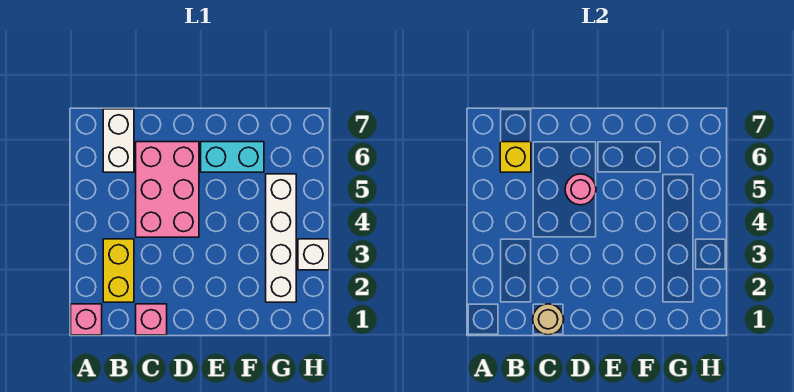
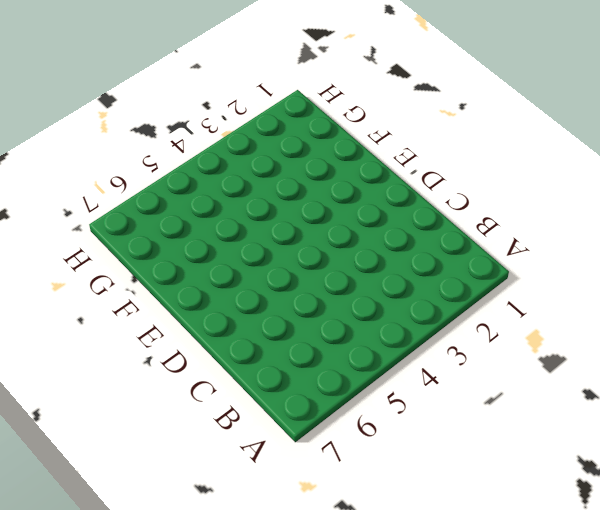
none -> pink brick A1 level 1
none -> yellow brick B2:B3 level 1

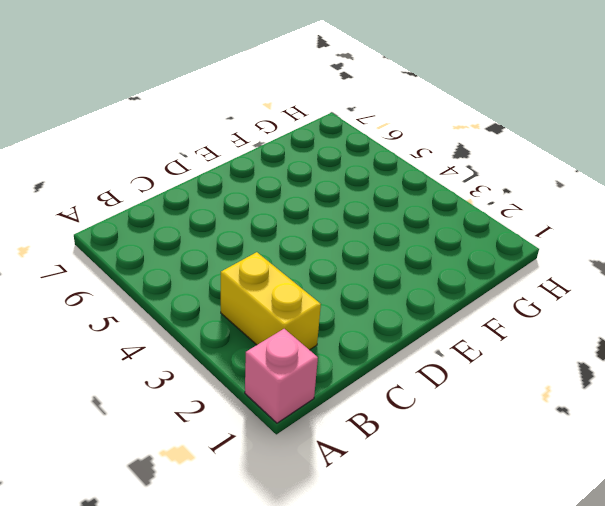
none -> white brick B6:B7 level 1
none -> pink brick C1 level 1

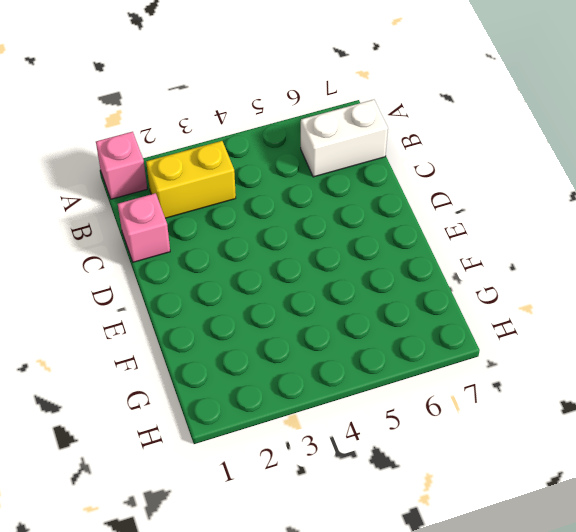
none -> pink brick C4:D6 level 1
none -> cyan brick E6:F6 level 1

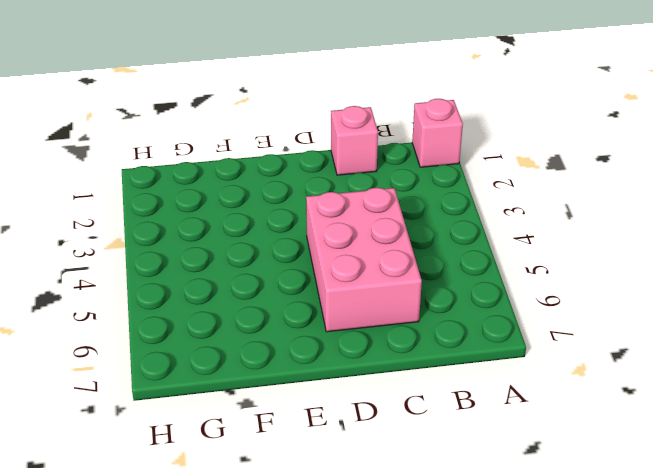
none -> yellow brick B2:B3 level 1
none -> white brick B6:B7 level 1

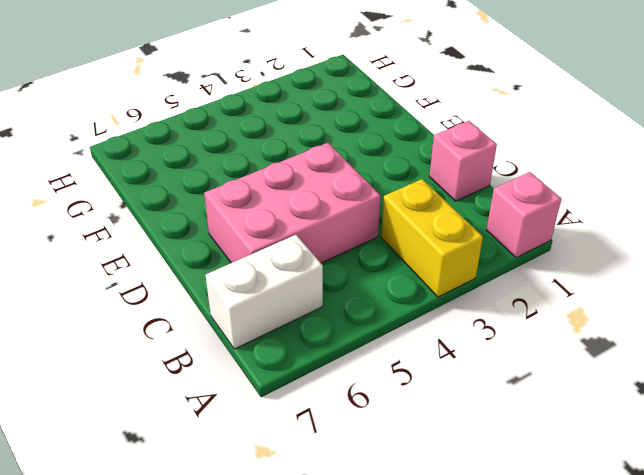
yellow brick A3:B3 level 1 -> yellow brick B2:B3 level 1
none -> cyan brick E6:F6 level 1
none -> white brick G2:G5 level 1

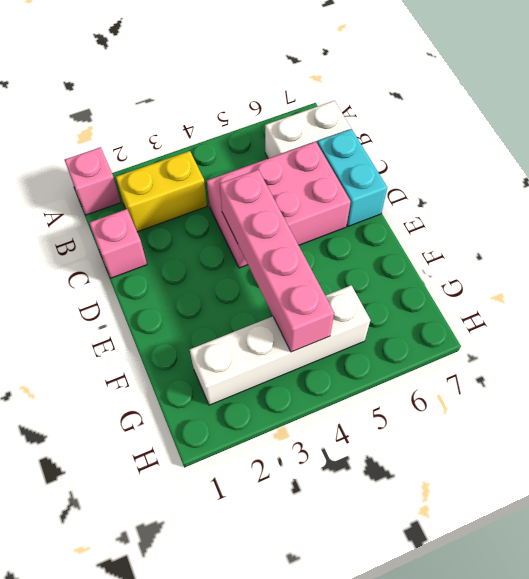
cyan brick C7:D7 level 1 -> cyan brick E6:F6 level 1
pink brick D4:G4 level 2 -> none
none -> white brick H3 level 1
none -> yellow brick B6 level 2

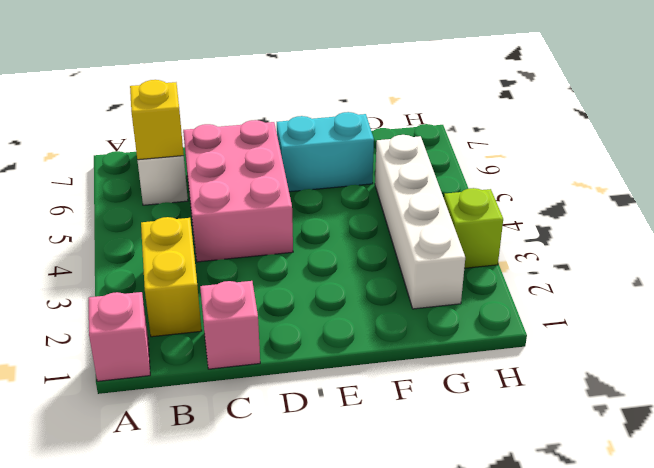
lime brick H3 level 1 -> white brick H3 level 1
none -> tan round brick C1 level 2
none -> pink round brick D5 level 2

